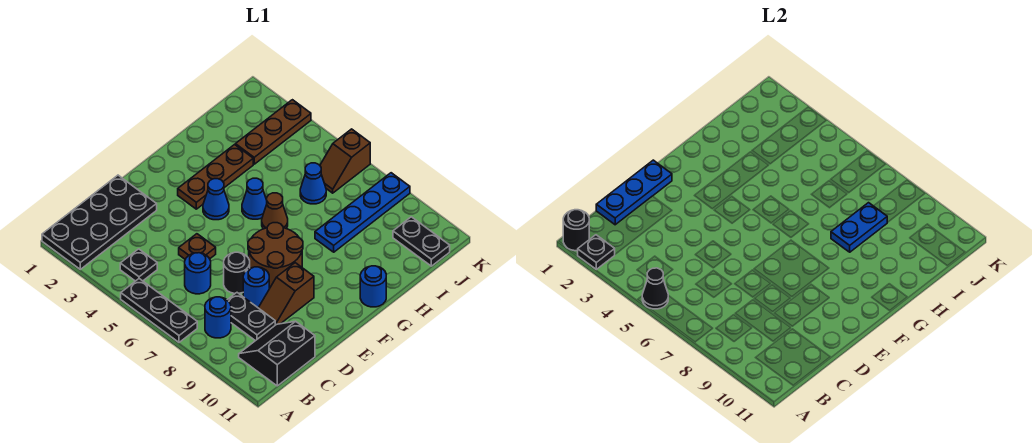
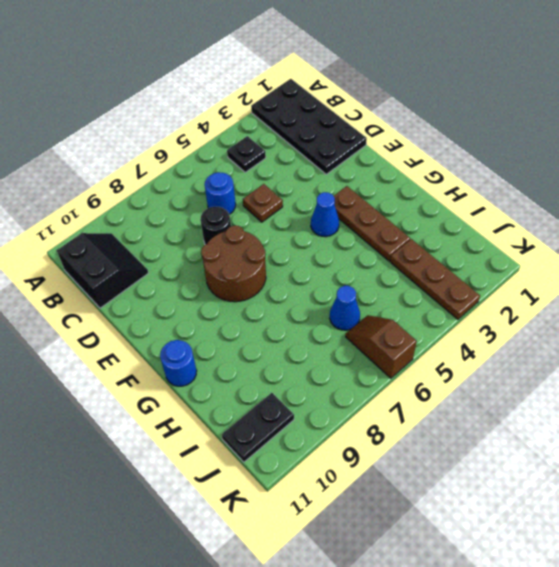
none -> black plate A5:A7 level 1
none -> blue round brick B8 level 1
none -> black plate C8:C9 level 1

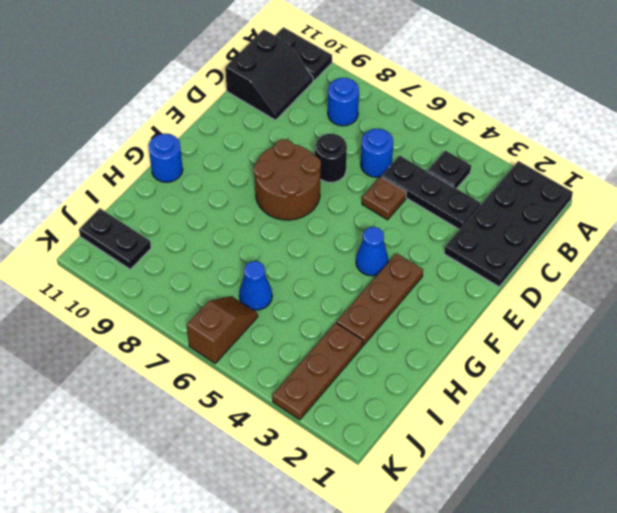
black plate A10:A11 level 1 -> black plate C8:C9 level 1
black plate C3:C5 level 1 -> black plate A5:A7 level 1
none -> blue round brick D8 level 1
none -> brown slope D9:E9 level 1 top E
none -> blue cone G5 level 1

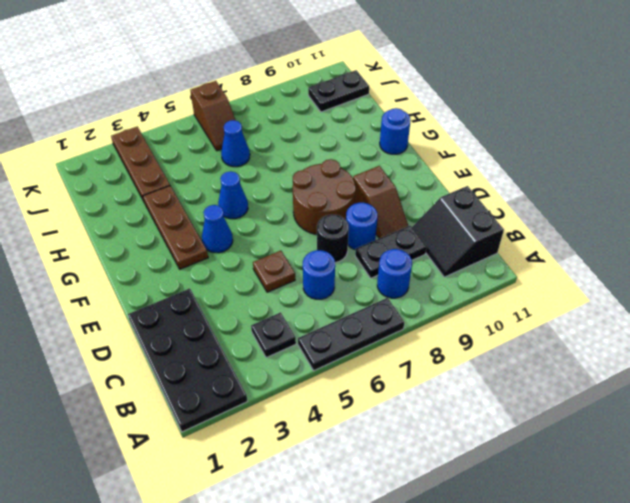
none -> brown cone G6 level 1
none -> blue plate H8:K8 level 1
none -> black round brick A1 level 2

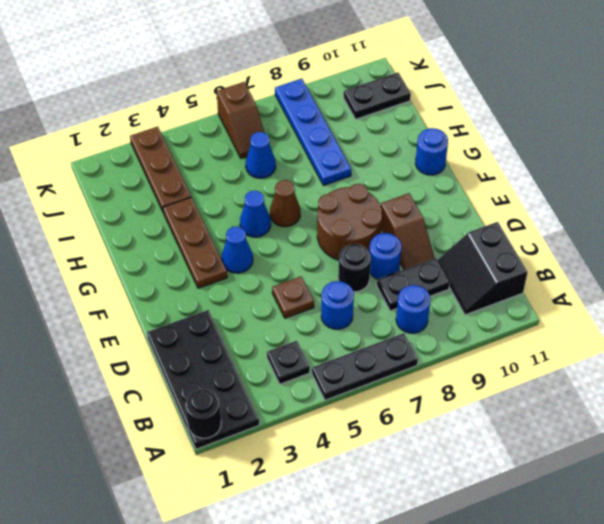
none -> black plate A2 level 2
none -> black cone A5 level 2
none -> blue plate C1:E1 level 2

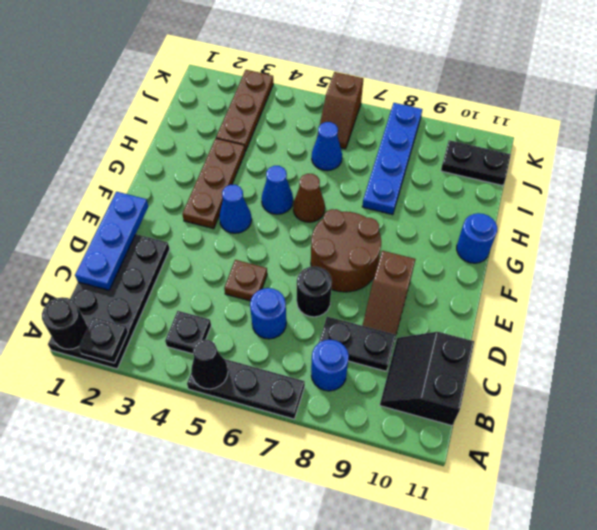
none -> blue round brick D8 level 1
none -> blue plate H8:I8 level 2

